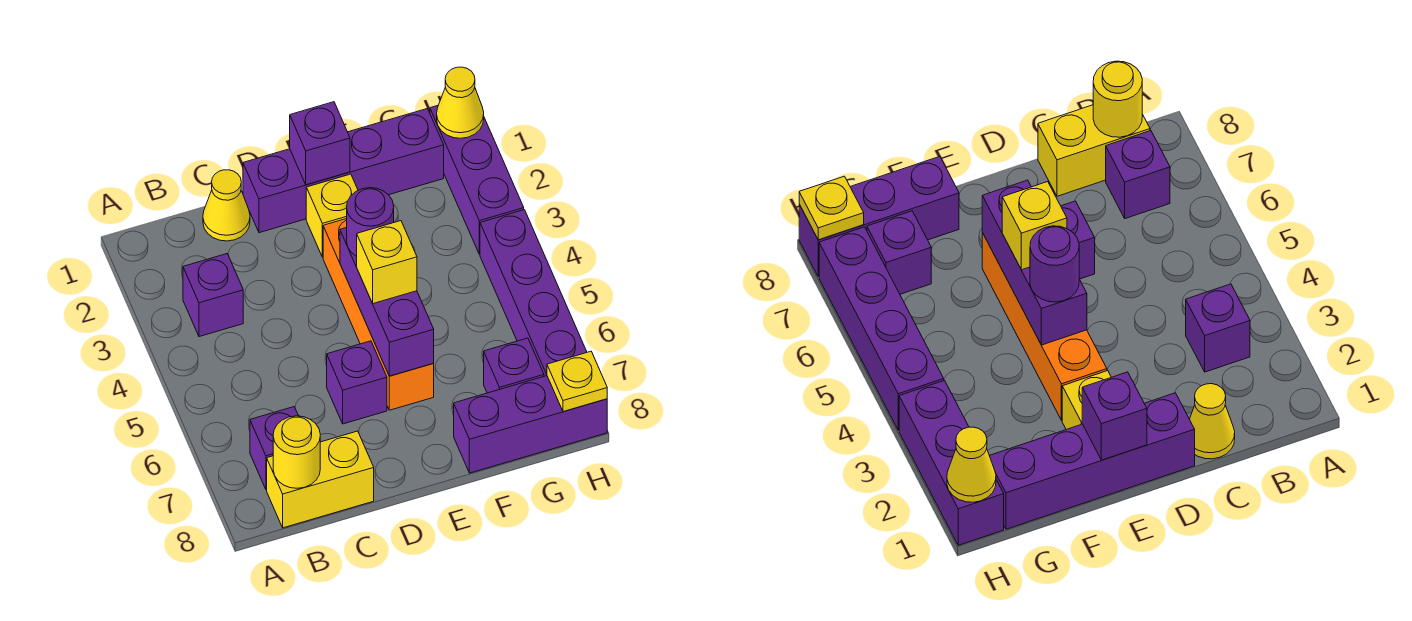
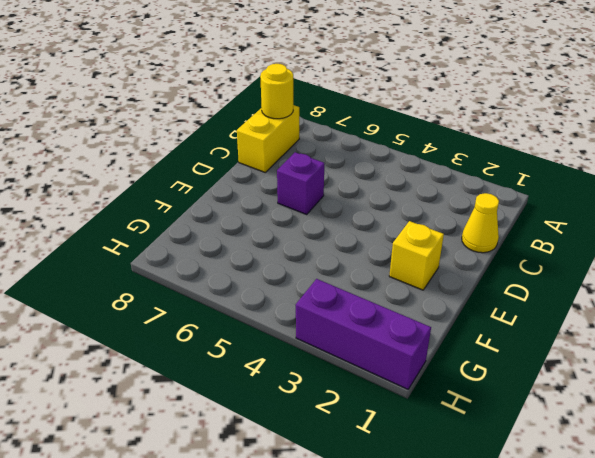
none -> purple brick B3 level 1
none -> purple brick B7 level 1
none -> purple brick D1:G1 level 1

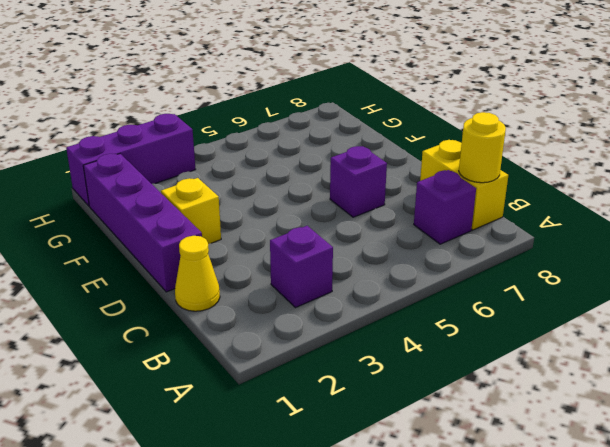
none -> orange brick E3:E6 level 1
none -> purple brick F8:H8 level 1
none -> purple brick G7 level 1

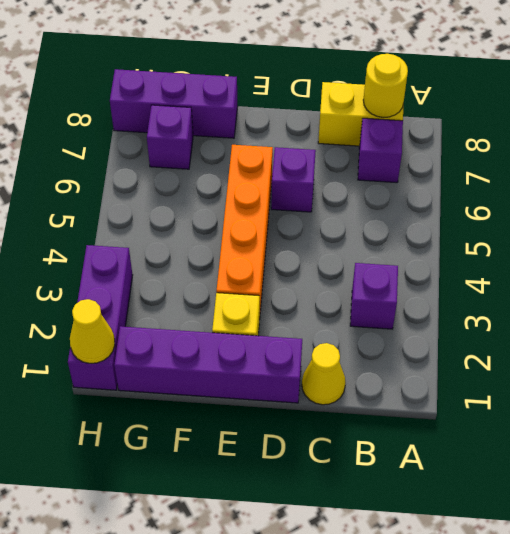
none -> purple brick H4:H7 level 1
none -> purple brick E1 level 2
none -> purple brick E4:E6 level 2

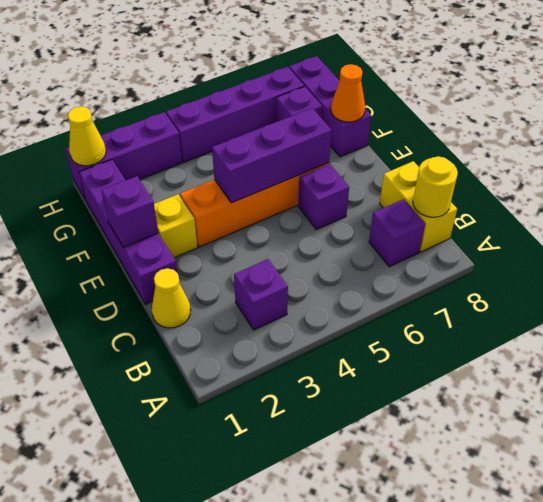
orange cone F8 level 2 -> none
none -> yellow plate H8 level 2
none -> purple round brick E4 level 3
none -> yellow brick E5 level 3

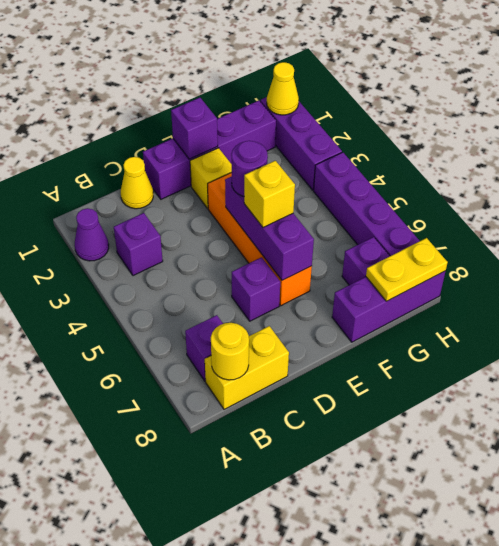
purple cone A2 level 1 -> none
yellow plate G8:H8 level 2 -> yellow plate H8 level 2

